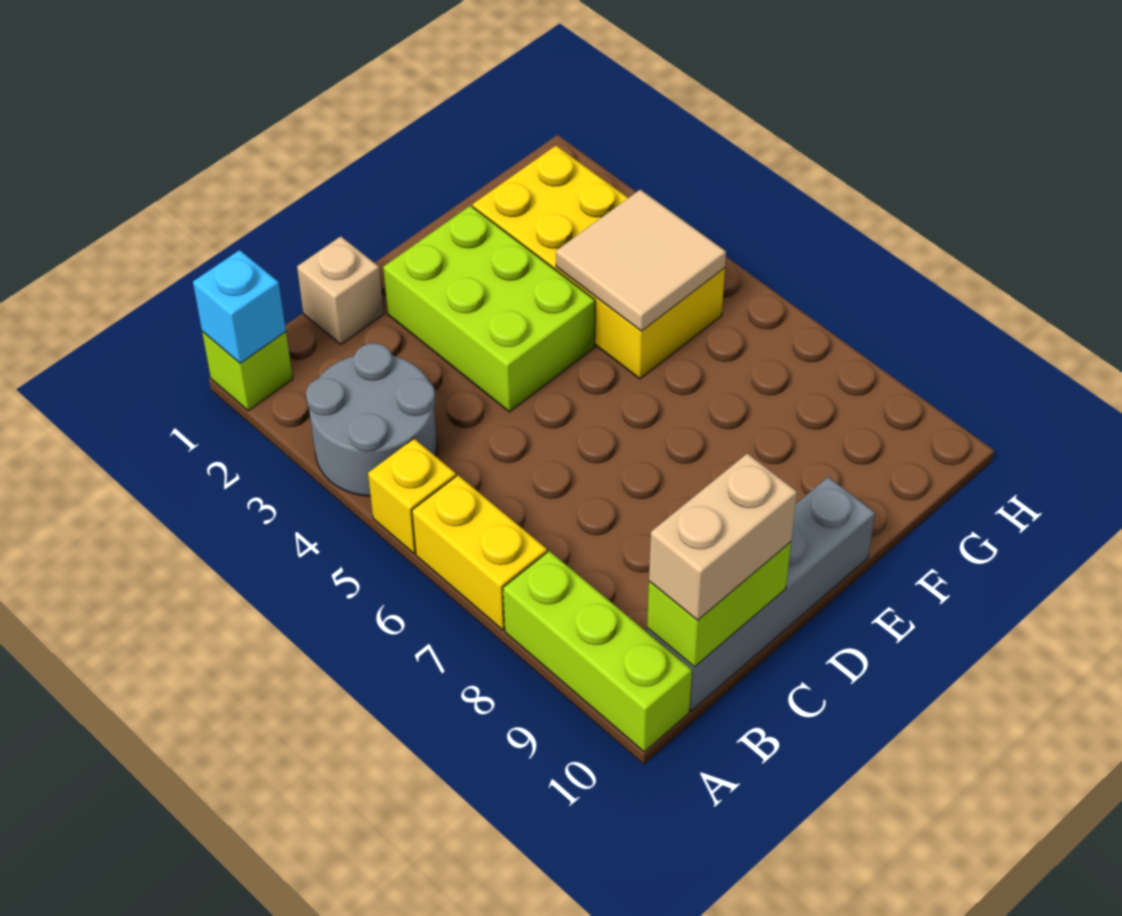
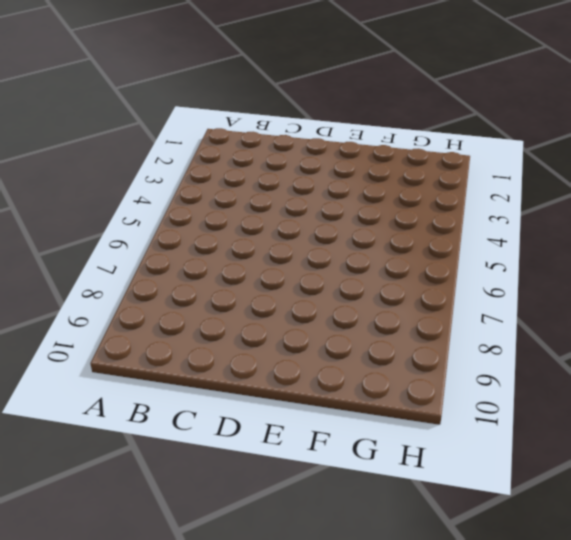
none -> lime brick A1 level 1
none -> grey round brick A3:B4 level 1
none -> yellow brick A5 level 1

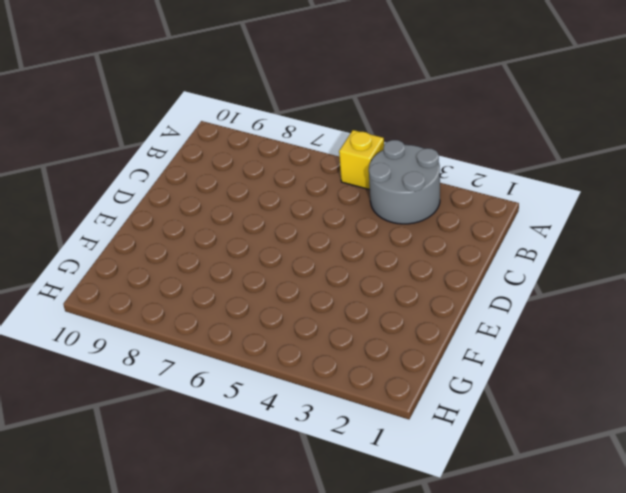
none -> lime brick A1 level 1
none -> yellow brick A6:A7 level 1
none -> lime brick A8:A10 level 1

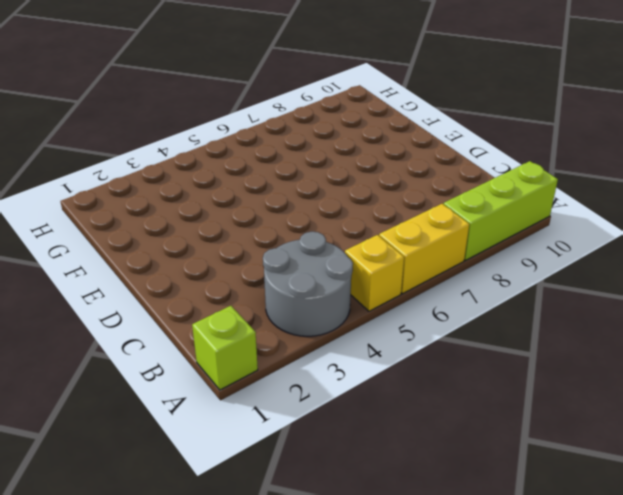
none -> grey brick B10:E10 level 1
none -> tan brick C1 level 1
none -> lime brick D2:E4 level 1

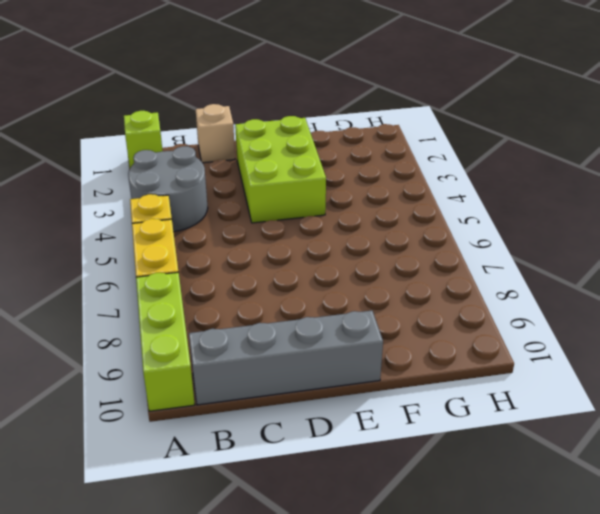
none -> yellow brick F2:G5 level 1
none -> cyan brick A1 level 2
none -> lime brick B10:C10 level 2

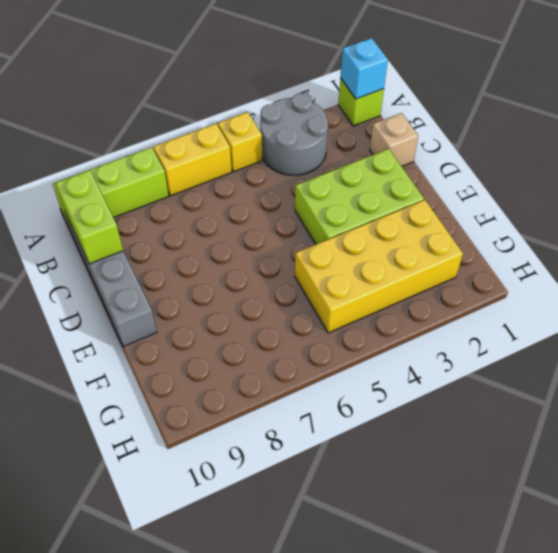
none -> tan tile F4:G5 level 2
none -> tan brick B10:C10 level 3

